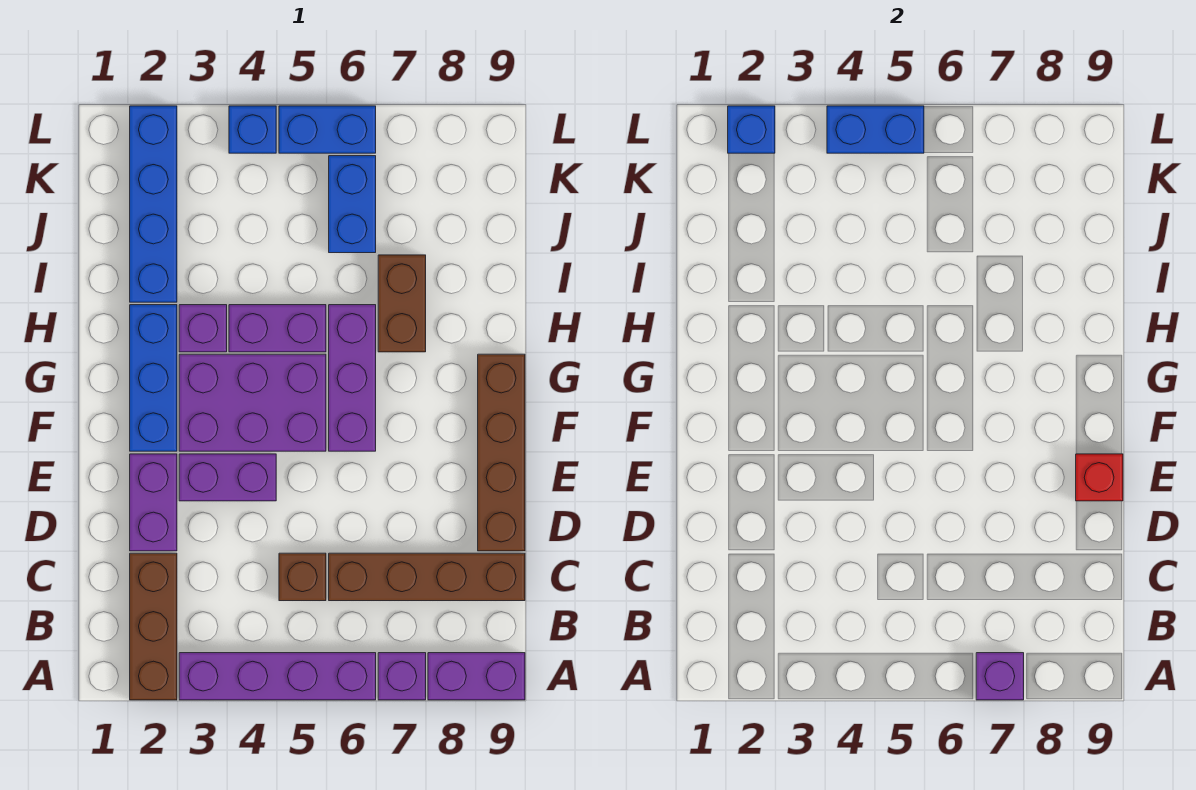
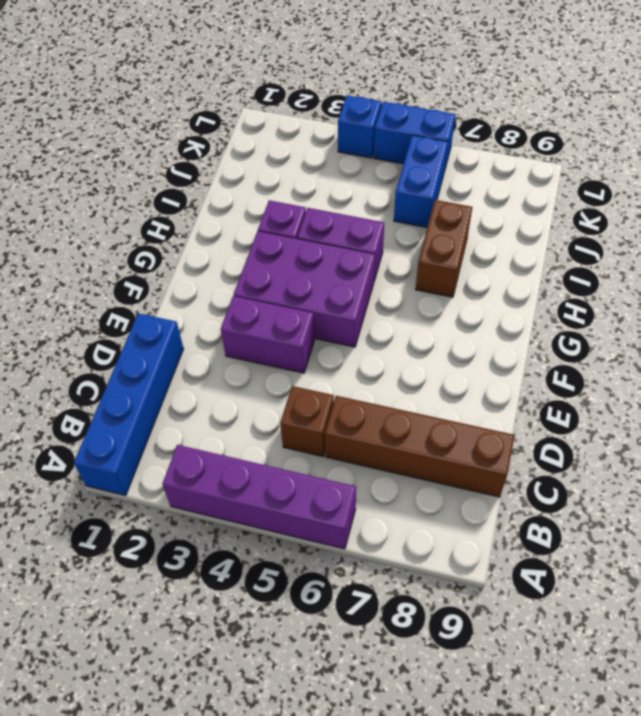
blue brick A1:D1 level 1 -> blue brick I2:L2 level 1
none -> brown brick A2:C2 level 1
none -> purple brick A7 level 1
none -> purple brick A8:A9 level 1

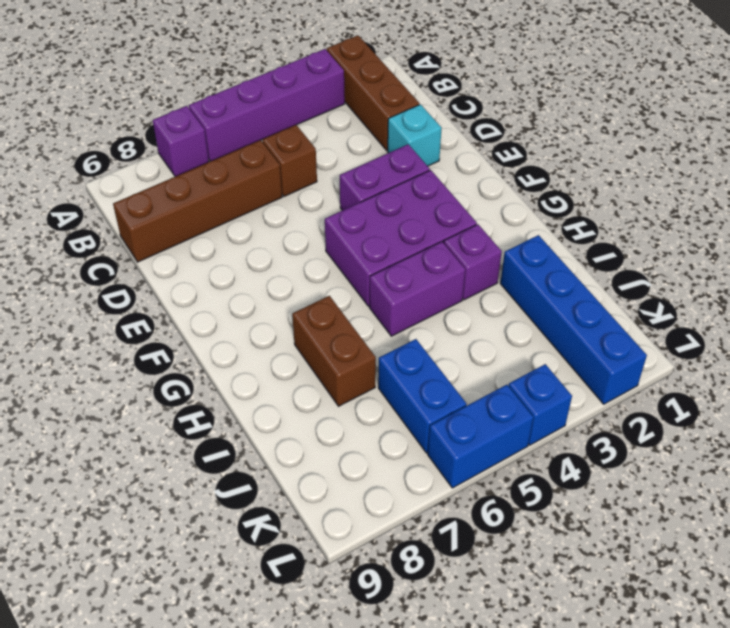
cyan brick D2 level 1 -> purple brick D2:E2 level 1
none -> purple brick A8:A9 level 1
none -> brown brick D9:G9 level 1
none -> blue brick F2:H2 level 1

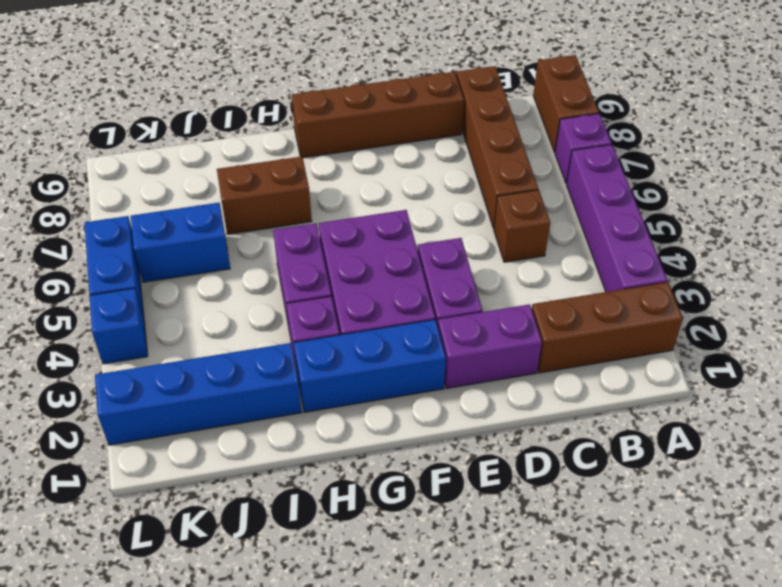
brown brick A8:A9 level 1 -> purple brick A8:A9 level 1
none -> purple brick F6:H6 level 1
none -> purple brick A7 level 2
none -> red brick E9 level 2

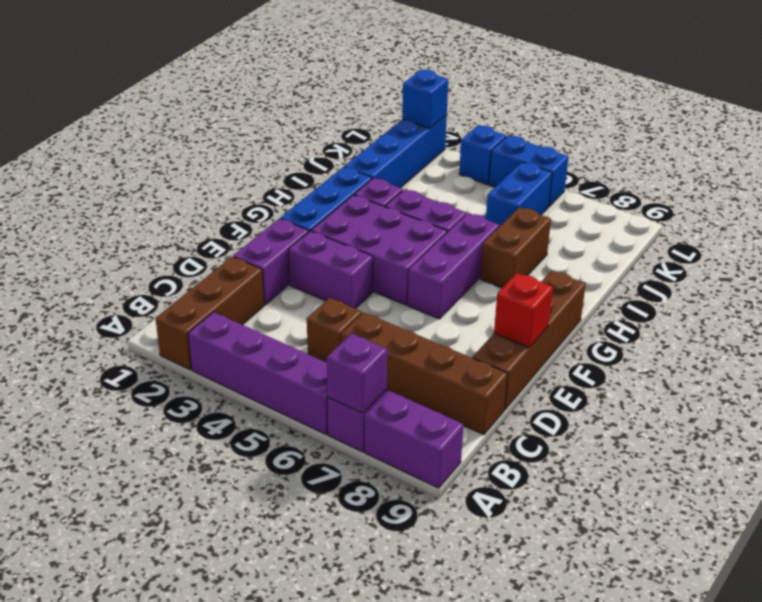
none -> blue brick L4:L5 level 2

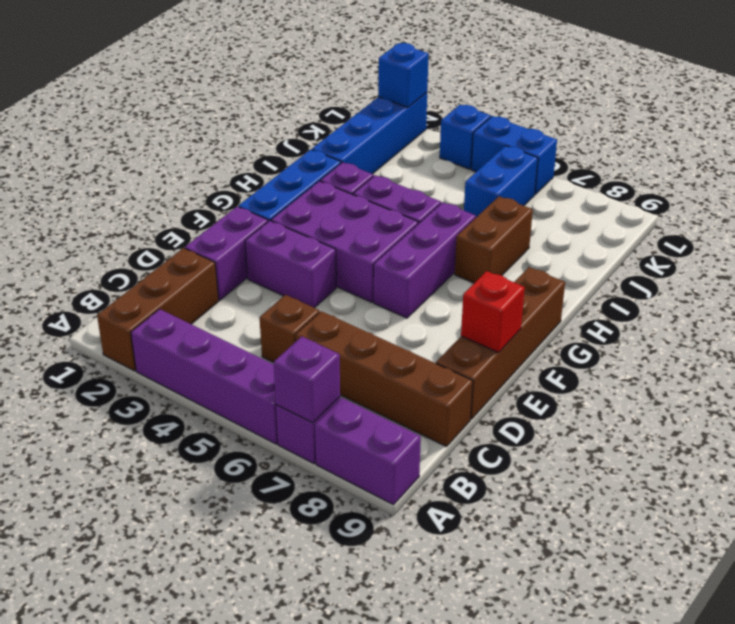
none -> blue brick L4:L5 level 2

